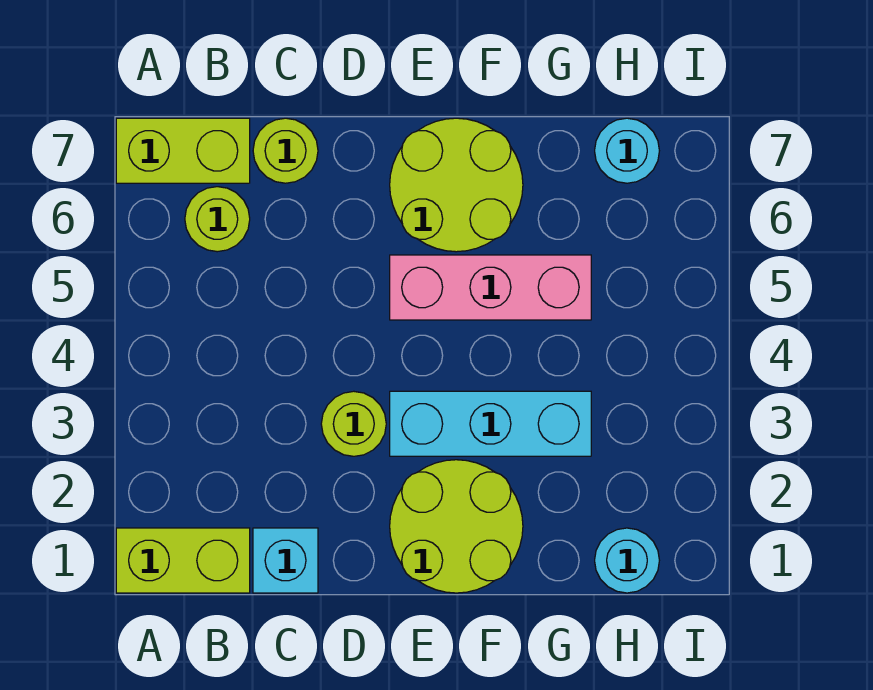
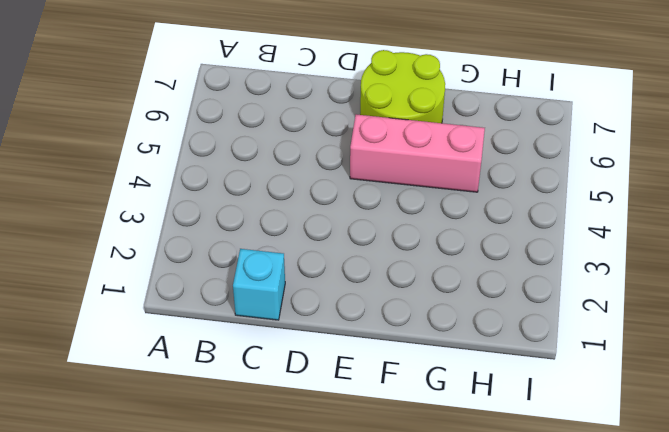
none -> lime brick A1:B1 level 1
none -> lime brick A7:B7 level 1
none -> lime round brick B6 level 1

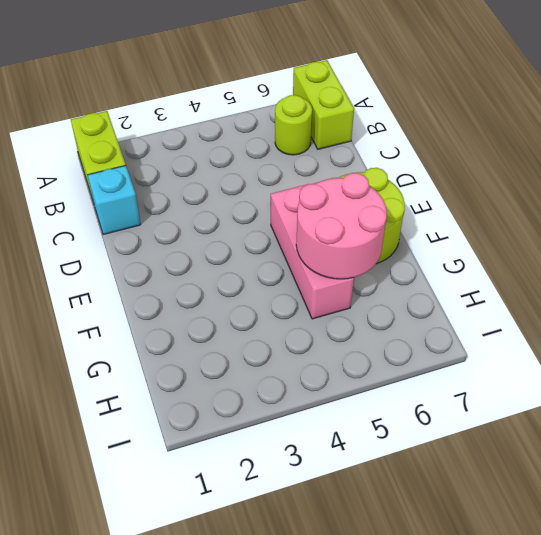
pink round brick F5:G6 level 2 -> none
none -> lime round brick C7 level 1
none -> lime round brick D3 level 1
none -> lime round brick E1:F2 level 1

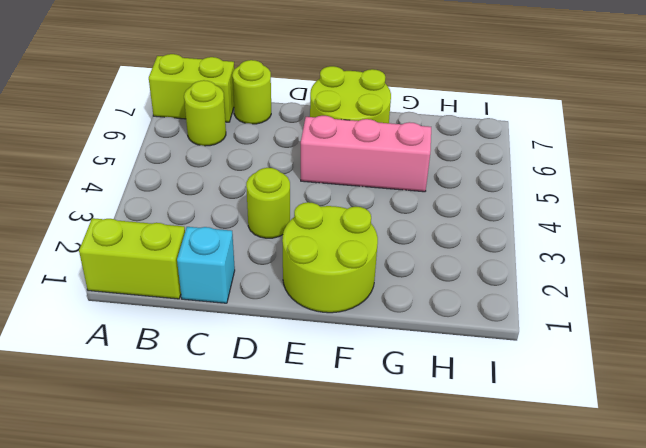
none -> cyan brick E3:G3 level 1
none -> cyan round brick H1 level 1
none -> cyan round brick H7 level 1

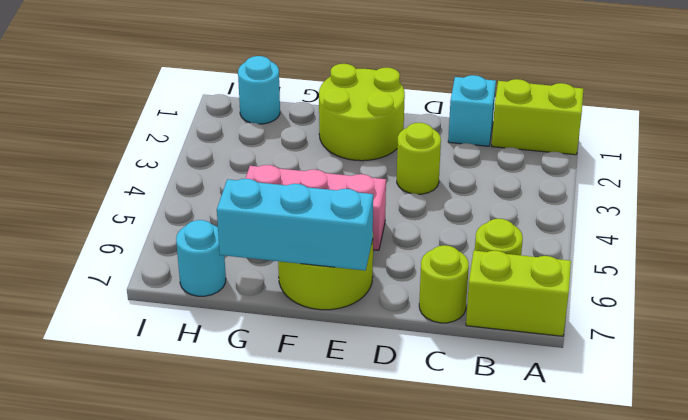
cyan brick E7:G7 level 2 -> cyan brick E3:G3 level 1

